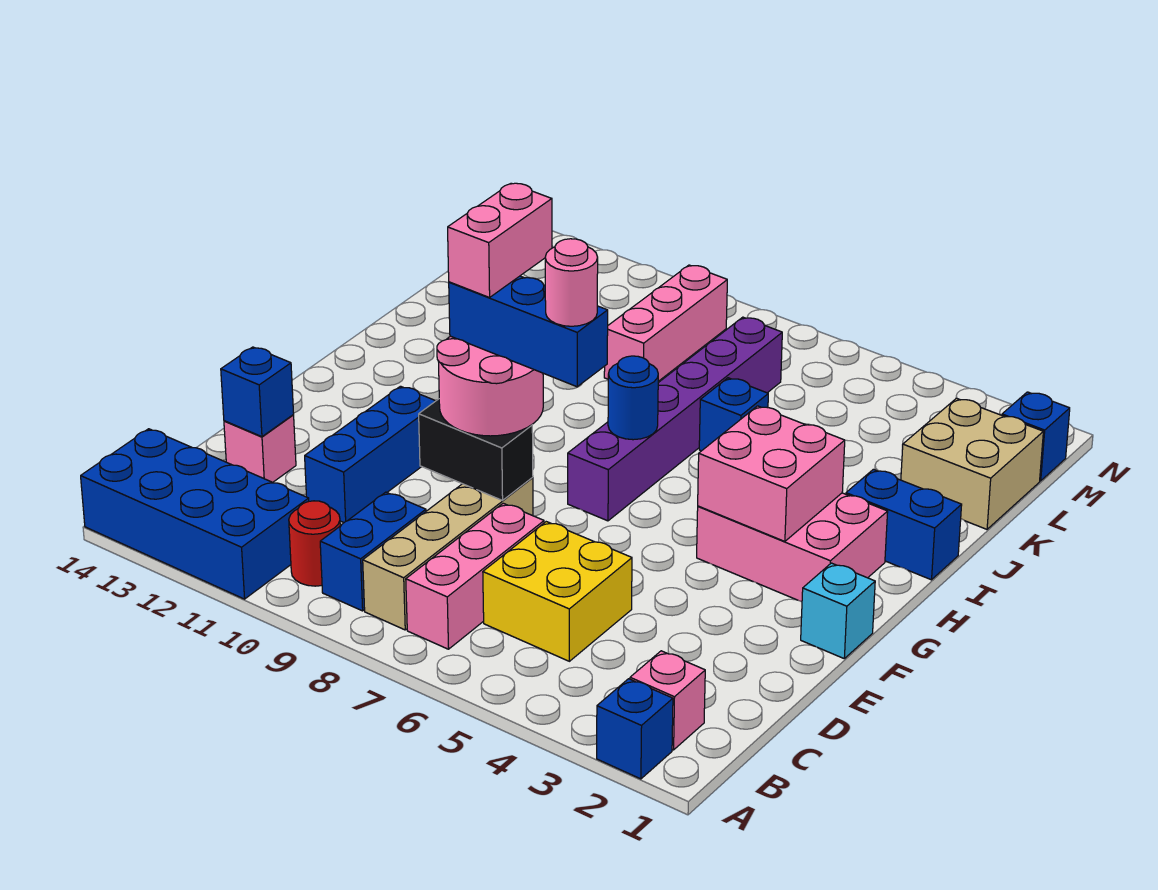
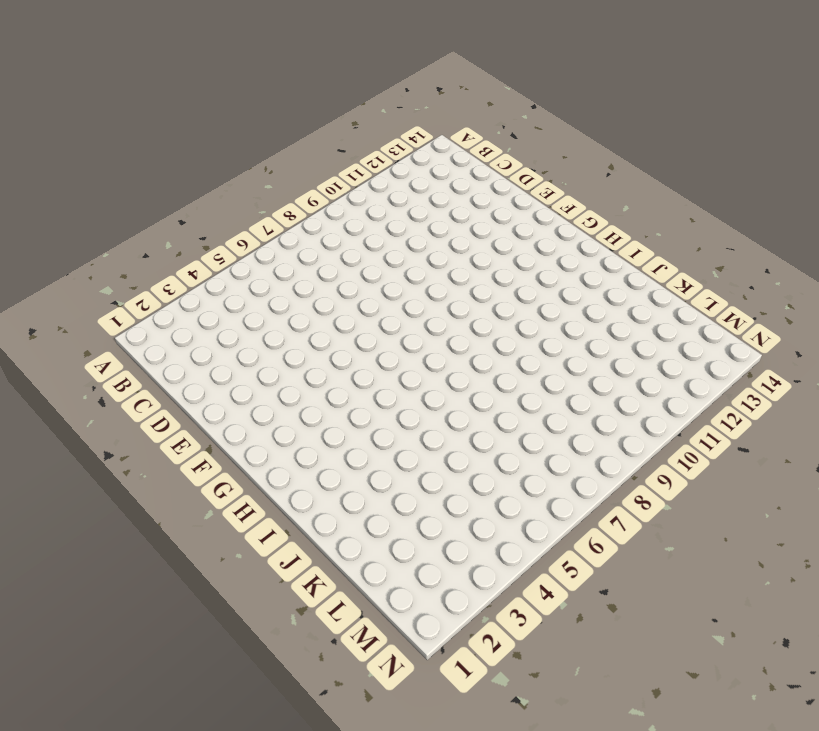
none -> blue brick A2 level 1
none -> blue brick A11:B14 level 1
none -> pink brick B2 level 1

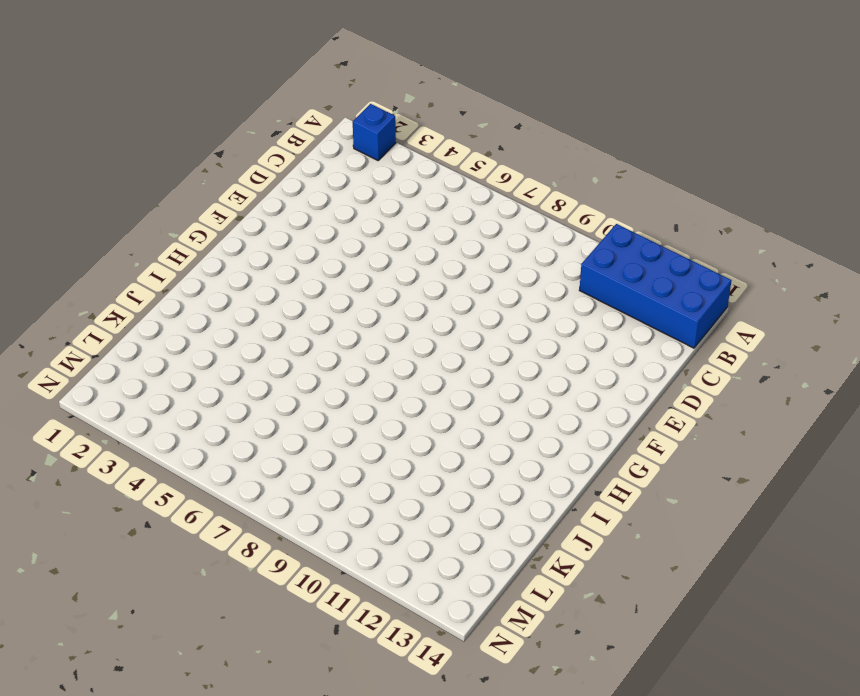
none -> pink brick B2 level 1
none -> pink brick B7:D7 level 1
none -> tan brick B8:E8 level 1

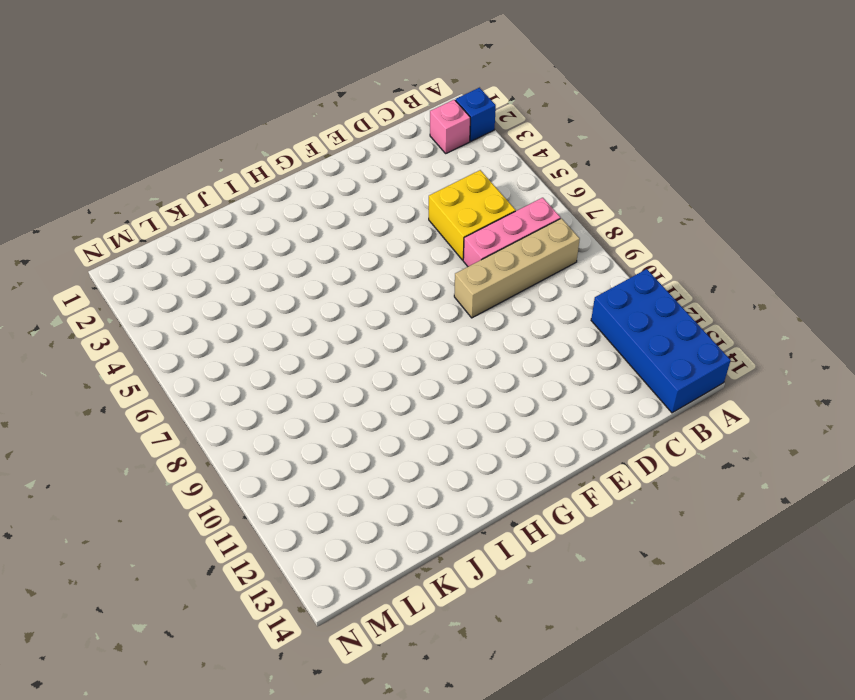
none -> blue brick B9:C9 level 1
none -> red round brick B10 level 1
none -> blue brick D11:F11 level 1

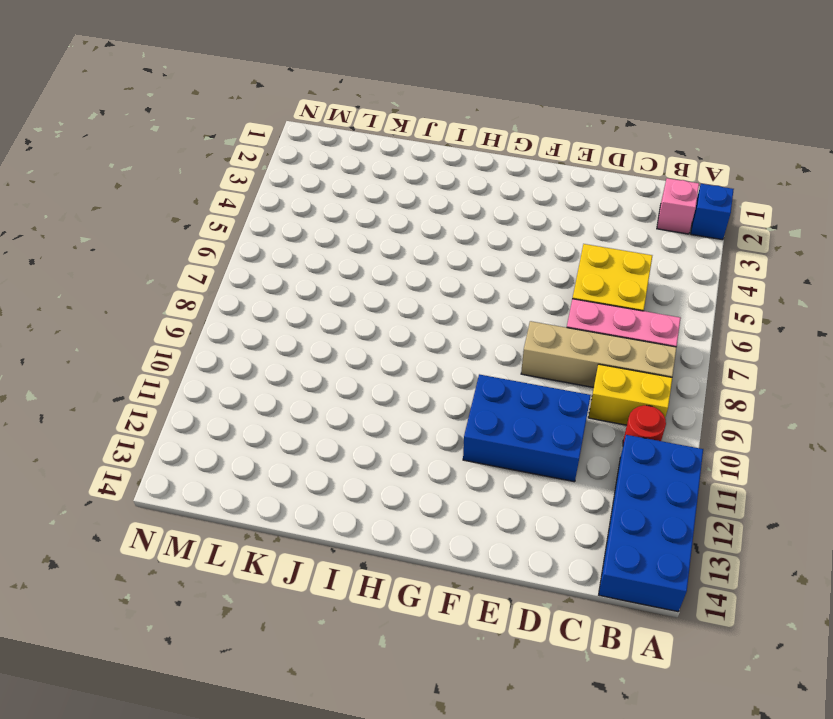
yellow brick B9:C9 level 1 -> blue brick B9:C9 level 1
blue brick D10:F11 level 1 -> blue brick D11:F11 level 1
none -> pink brick D13 level 1
none -> cyan brick F1 level 1
none -> pink brick G2:H4 level 1

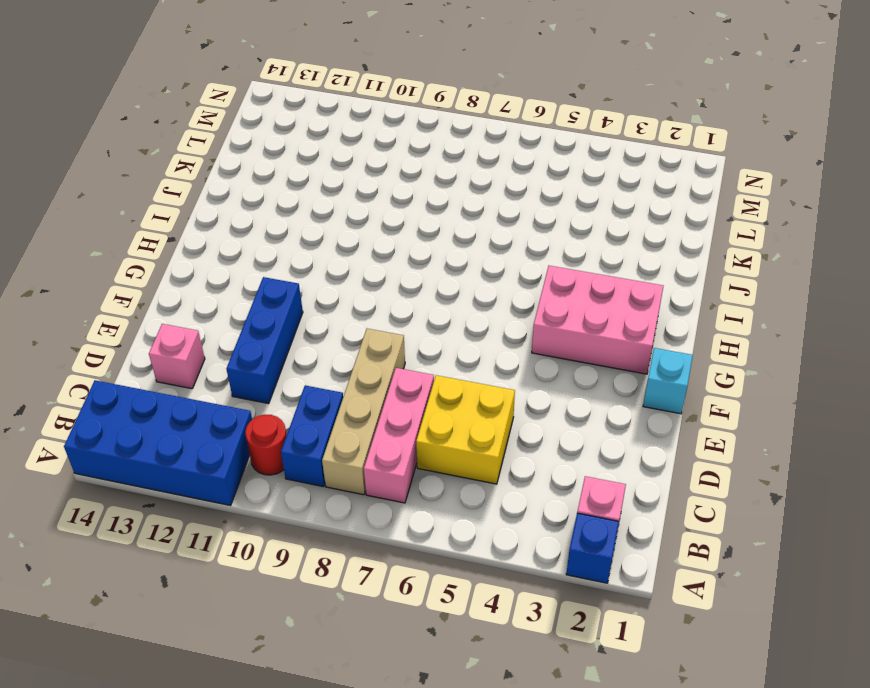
none -> purple brick G7:L7 level 1
none -> blue brick I1:I2 level 1
none -> blue brick J6 level 1

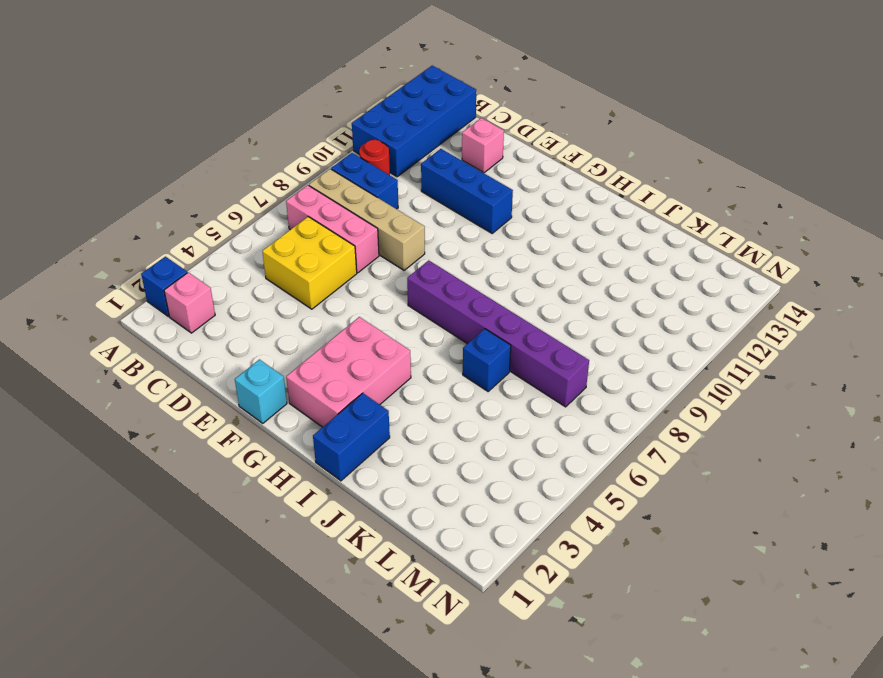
none -> tan brick K1:L2 level 1
none -> pink brick K9:M9 level 1
none -> blue brick M1 level 1

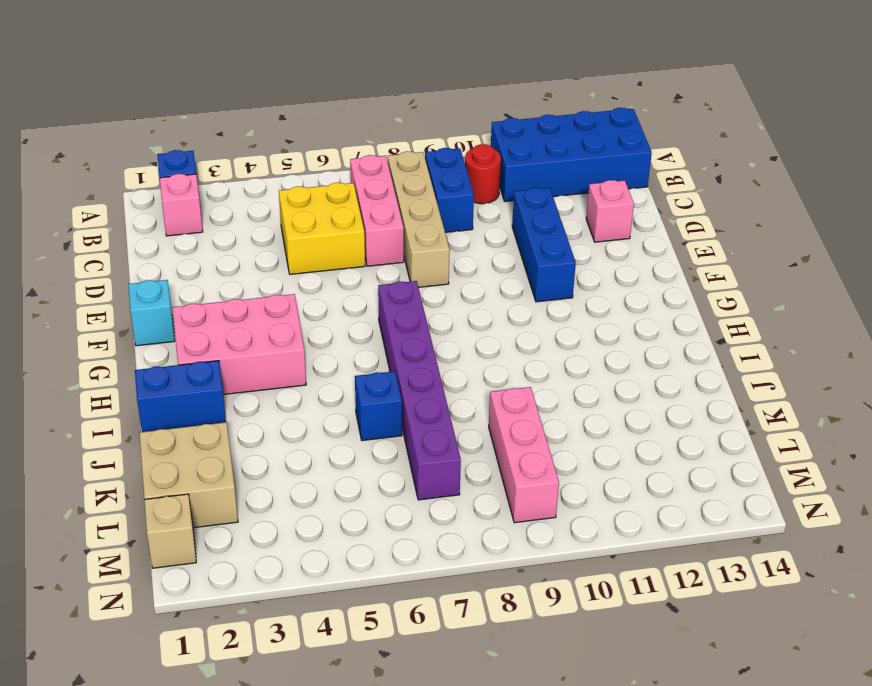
tan brick M1 level 1 -> blue brick M1 level 1
none -> blue brick D13 level 2
none -> black brick E8:E9 level 2
none -> pink brick G3:H4 level 2

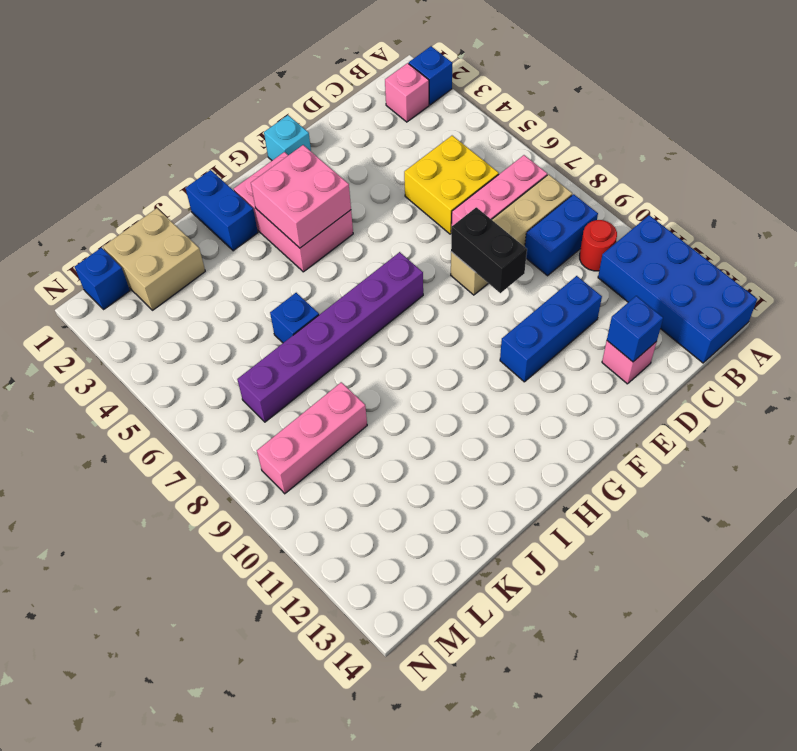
none -> blue round brick H7 level 2
none -> pink round brick E8:F9 level 3
none -> blue brick F7:F9 level 4

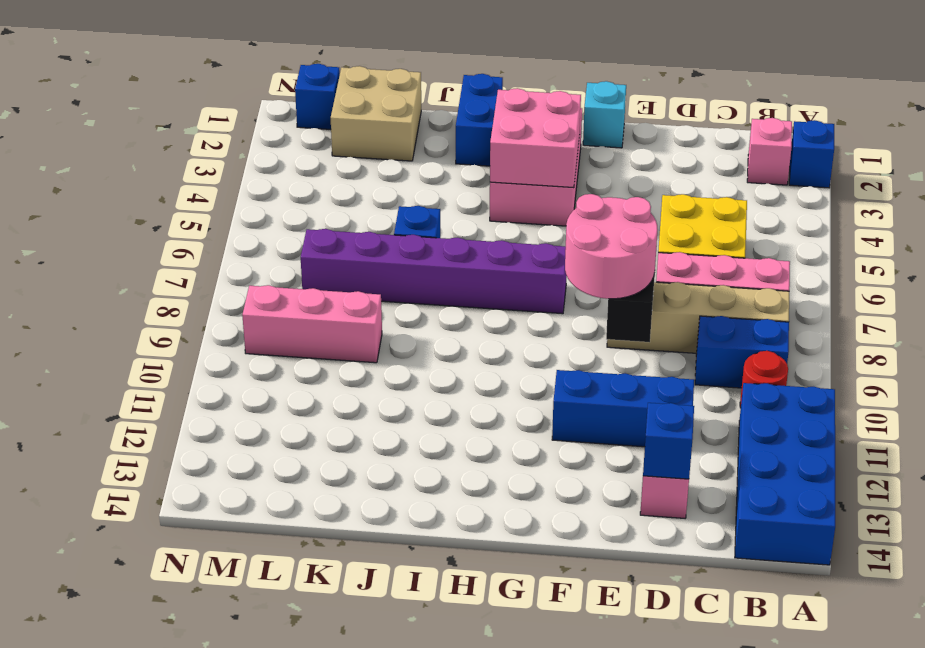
none -> blue round brick H7 level 2
none -> blue brick F7:F9 level 4
none -> pink round brick F7 level 5

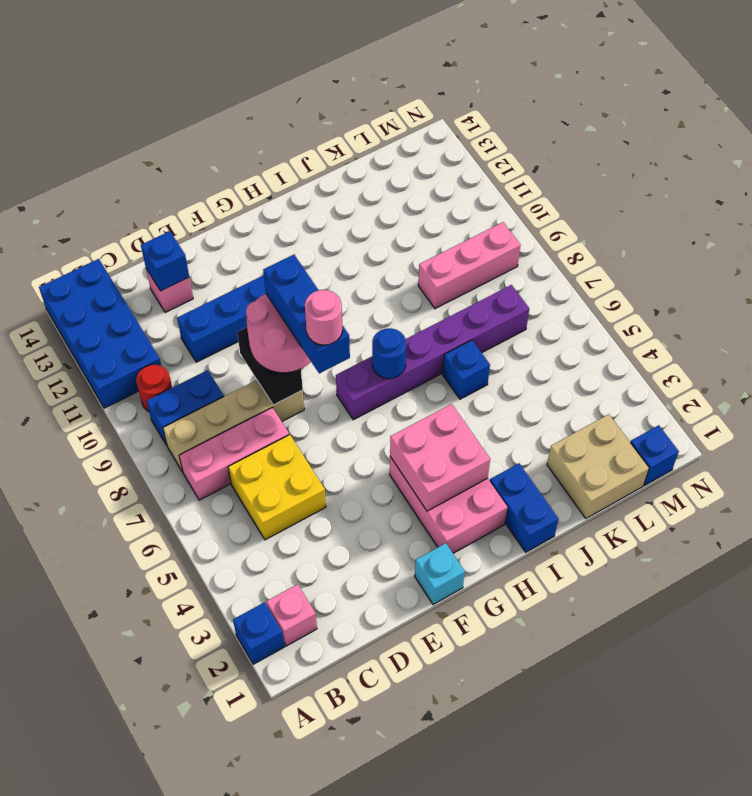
none -> pink brick F9:G9 level 5

